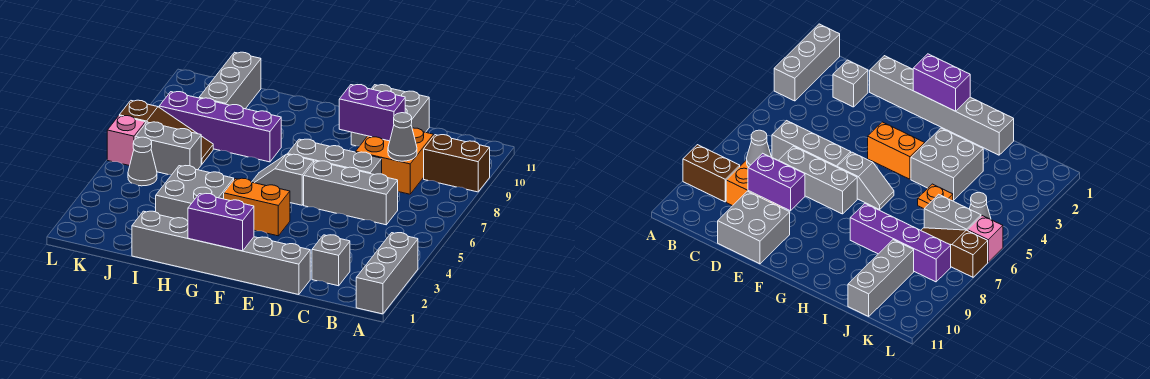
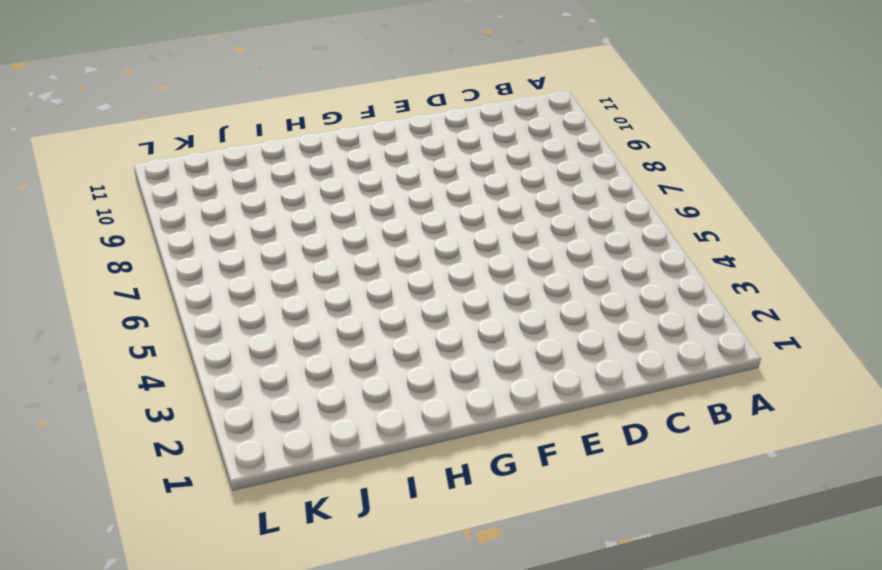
none -> grey brick A1:A3 level 1
none -> brown brick A9:B9 level 1
none -> grey brick C2 level 1

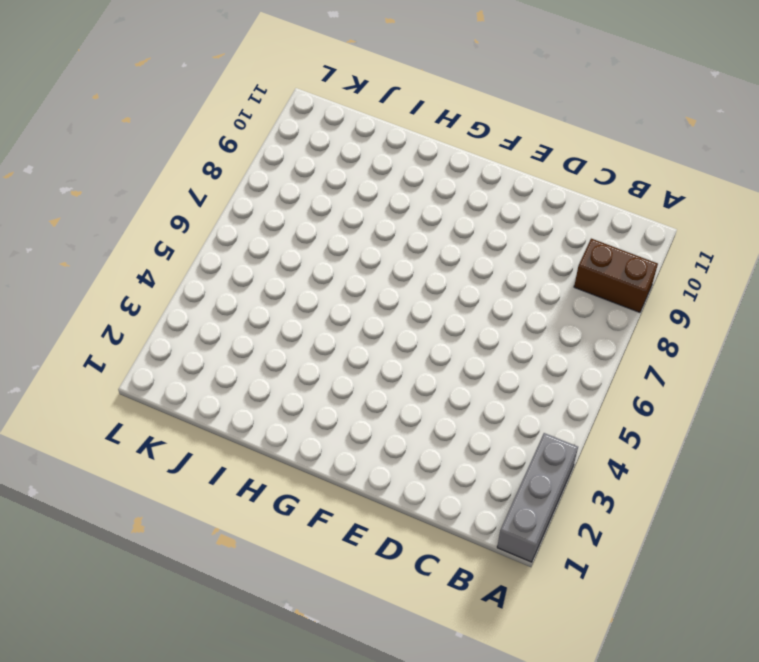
none -> grey brick C2 level 1
none -> grey brick C6:E6 level 1
none -> orange brick C8:D9 level 1

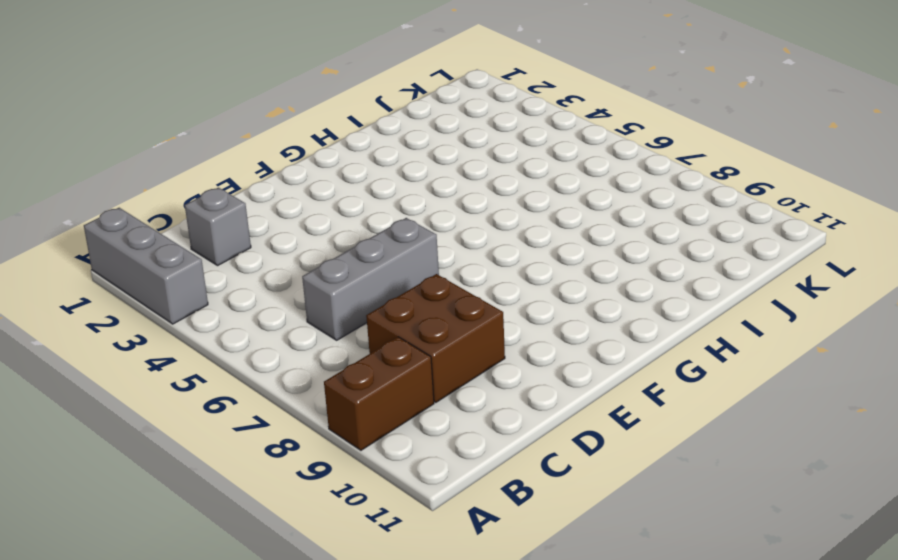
brown brick C8:D9 level 1 -> orange brick C8:D9 level 1
none -> grey brick D1:I1 level 1
none -> grey brick D7:F7 level 1
none -> grey brick D10:E11 level 1

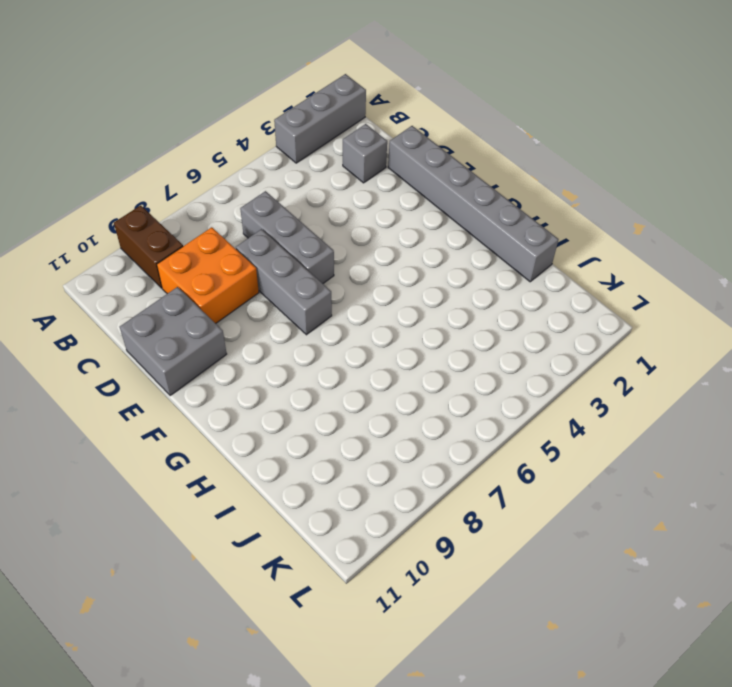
none -> orange brick F4:G4 level 1
none -> grey slope F6:G6 level 1 top F
none -> grey brick H3:I4 level 1

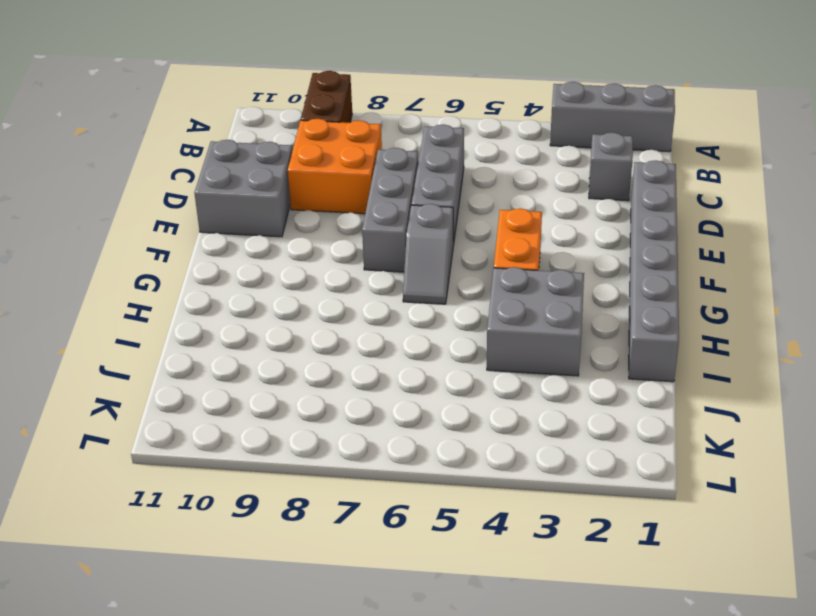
none -> purple brick H8:K8 level 1
none -> orange plate I5 level 1
none -> grey brick J6:K6 level 1

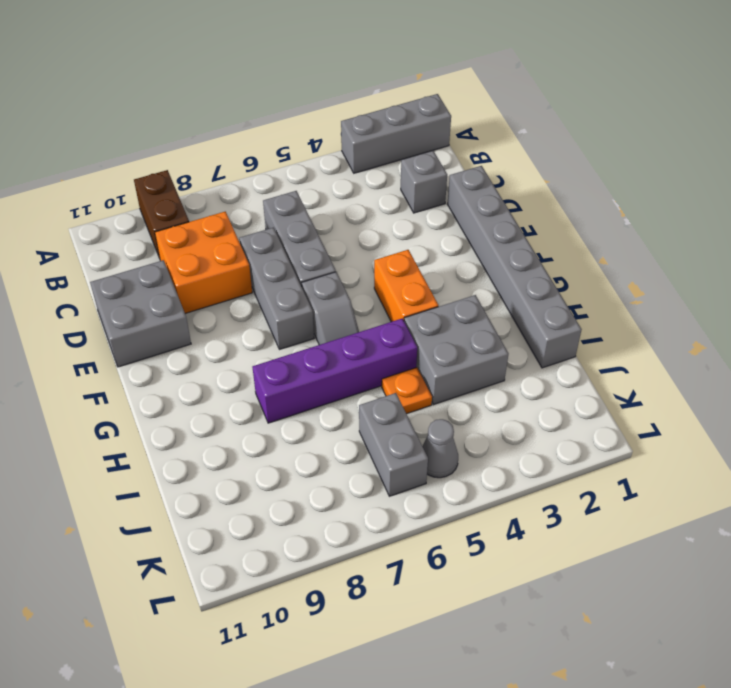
purple brick H5:H8 level 1 -> purple brick H8:K8 level 1
none -> brown slope J7:L7 level 1 top L
none -> grey brick J9:J11 level 1
none -> pink brick L6 level 1

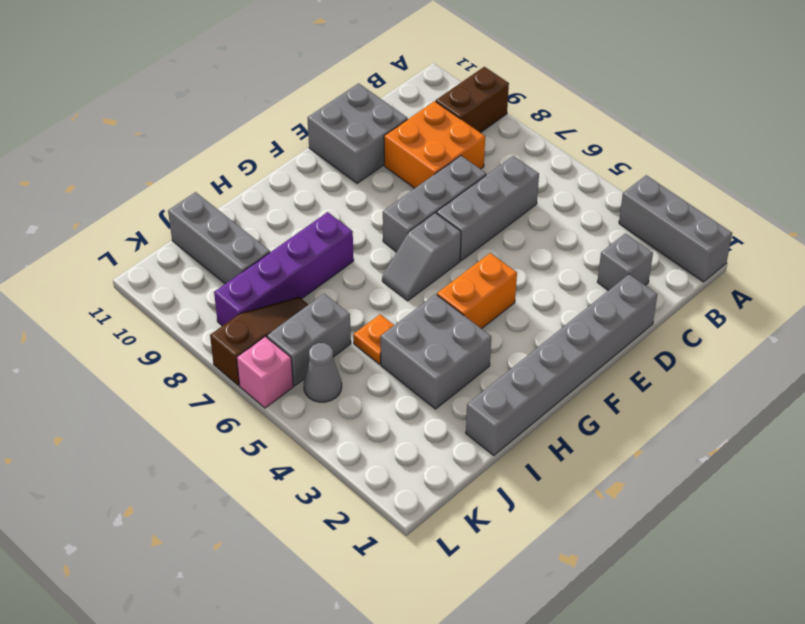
none -> grey cone C8 level 2
none -> purple brick D9:E9 level 2
none -> purple brick F1:G1 level 2

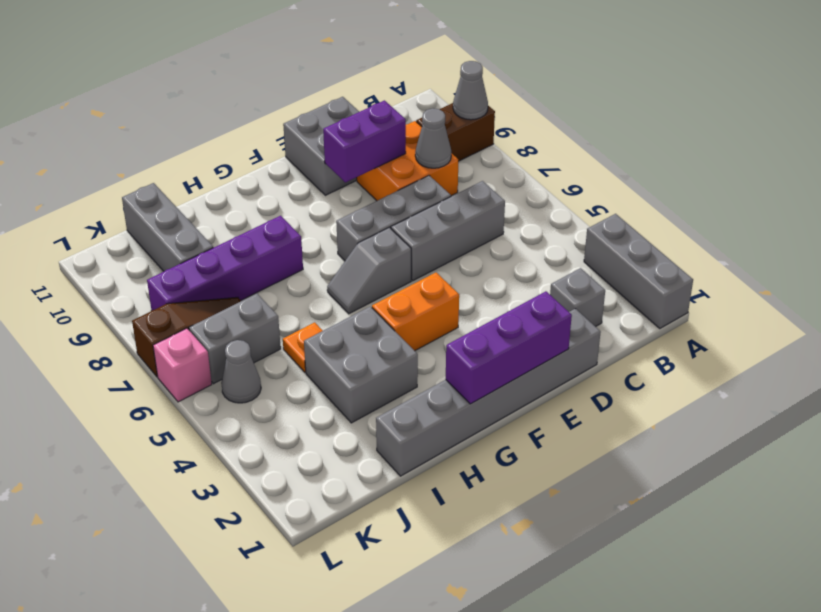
grey cone A9 level 2 -> none
purple brick E1:G1 level 2 -> purple brick F1:G1 level 2

